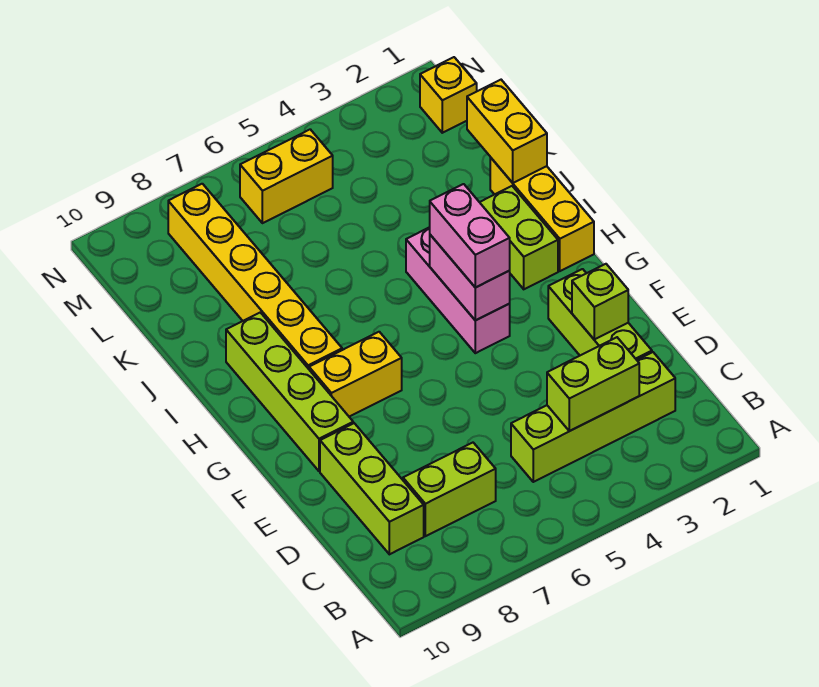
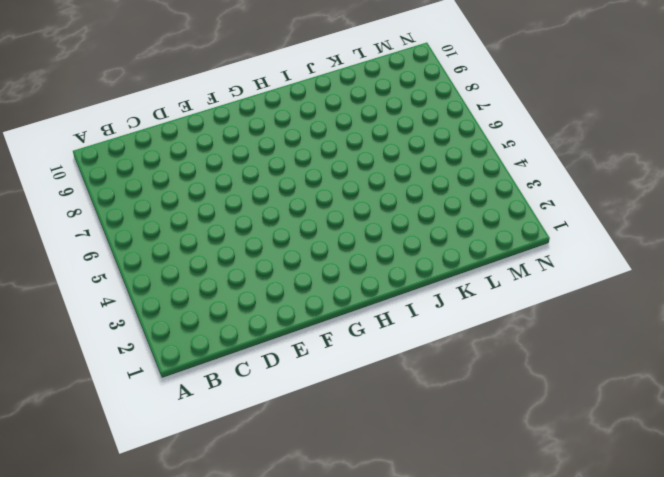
none -> lime brick C2:C5 level 1
none -> lime brick C7:C8 level 1
none -> lime brick C9:E9 level 1

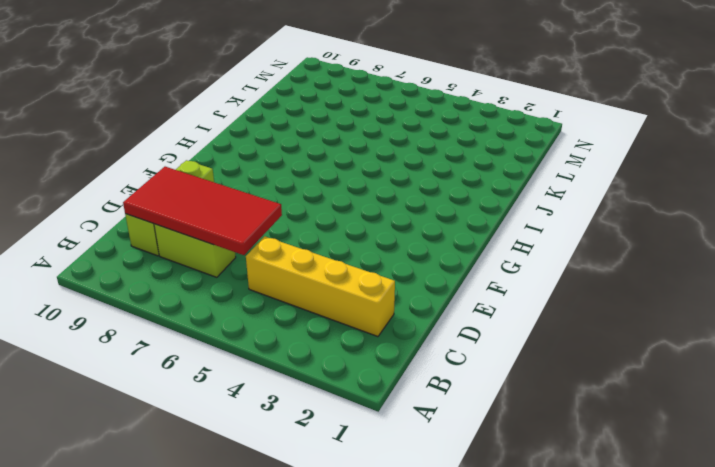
yellow brick C2:C5 level 1 -> lime brick C2:C5 level 1
red tile C6:D9 level 2 -> none
none -> lime brick D2:F2 level 1
none -> lime brick F9:I9 level 1
none -> pink brick G4:I4 level 1

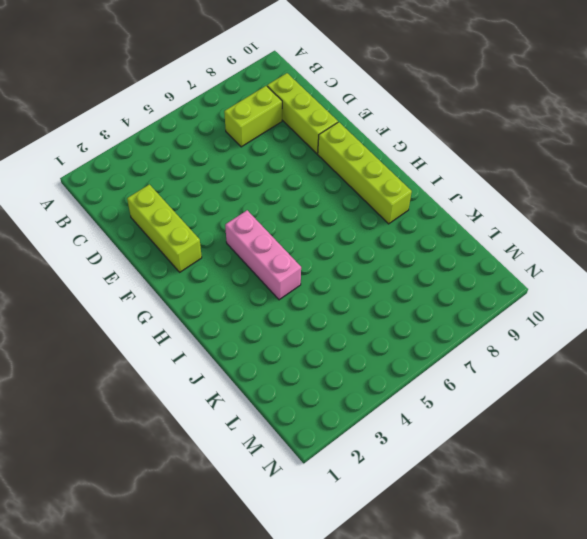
none -> lime brick C2:C5 level 1
none -> yellow brick G7:G8 level 1
none -> yellow brick H1:J1 level 1

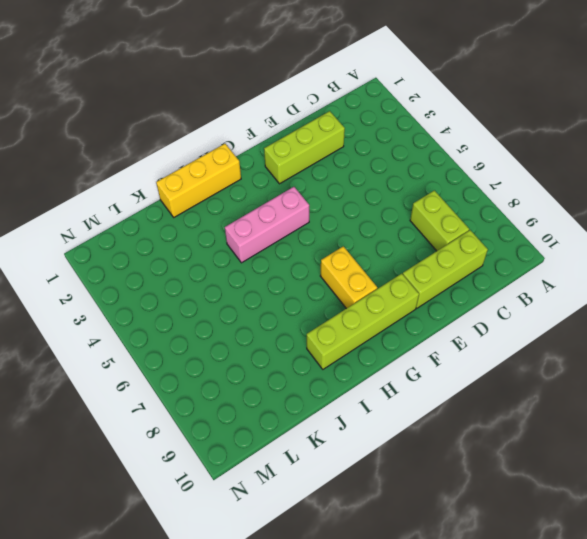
none -> lime brick C2:C5 level 1
none -> lime brick H2:I2 level 1
none -> yellow brick H8:M8 level 1

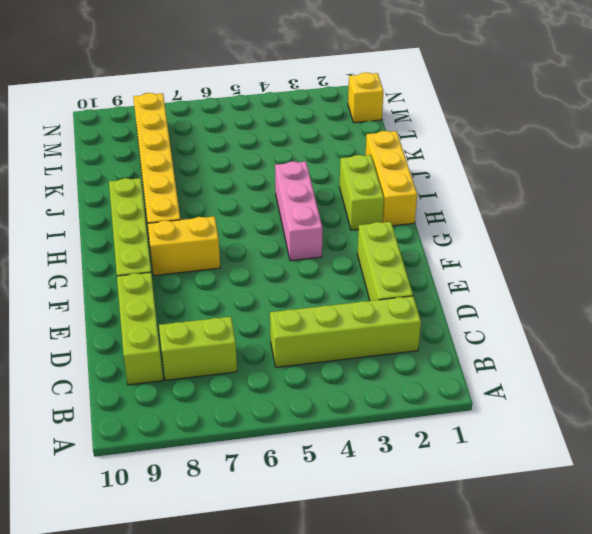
none -> yellow brick M5:M6 level 1
none -> lime brick C3:C4 level 2
none -> lime brick E2 level 2

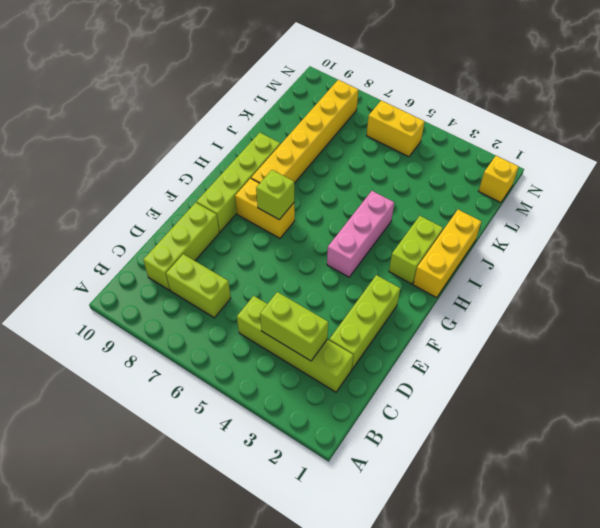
lime brick G7 level 2 -> lime brick E2 level 2
none -> pink brick G4:H4 level 2
none -> yellow brick J1:K1 level 2
none -> pink brick G4:H4 level 3

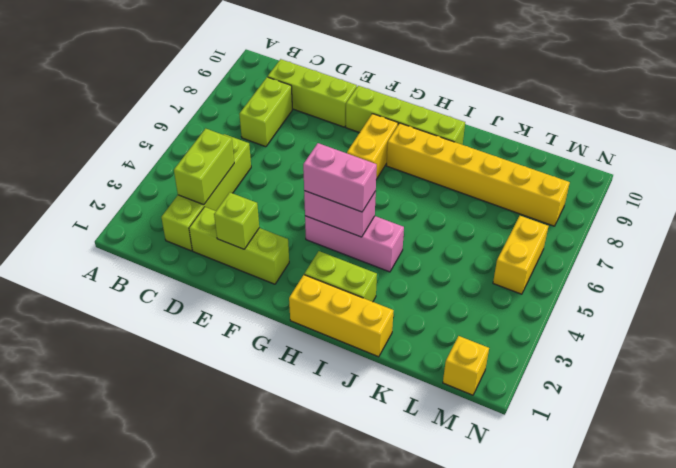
none -> yellow brick J1:K1 level 2

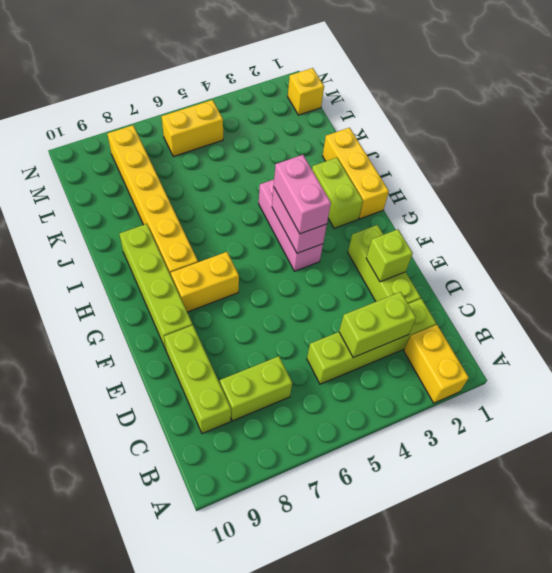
yellow brick A2:B2 level 1 -> yellow brick J1:K1 level 2

